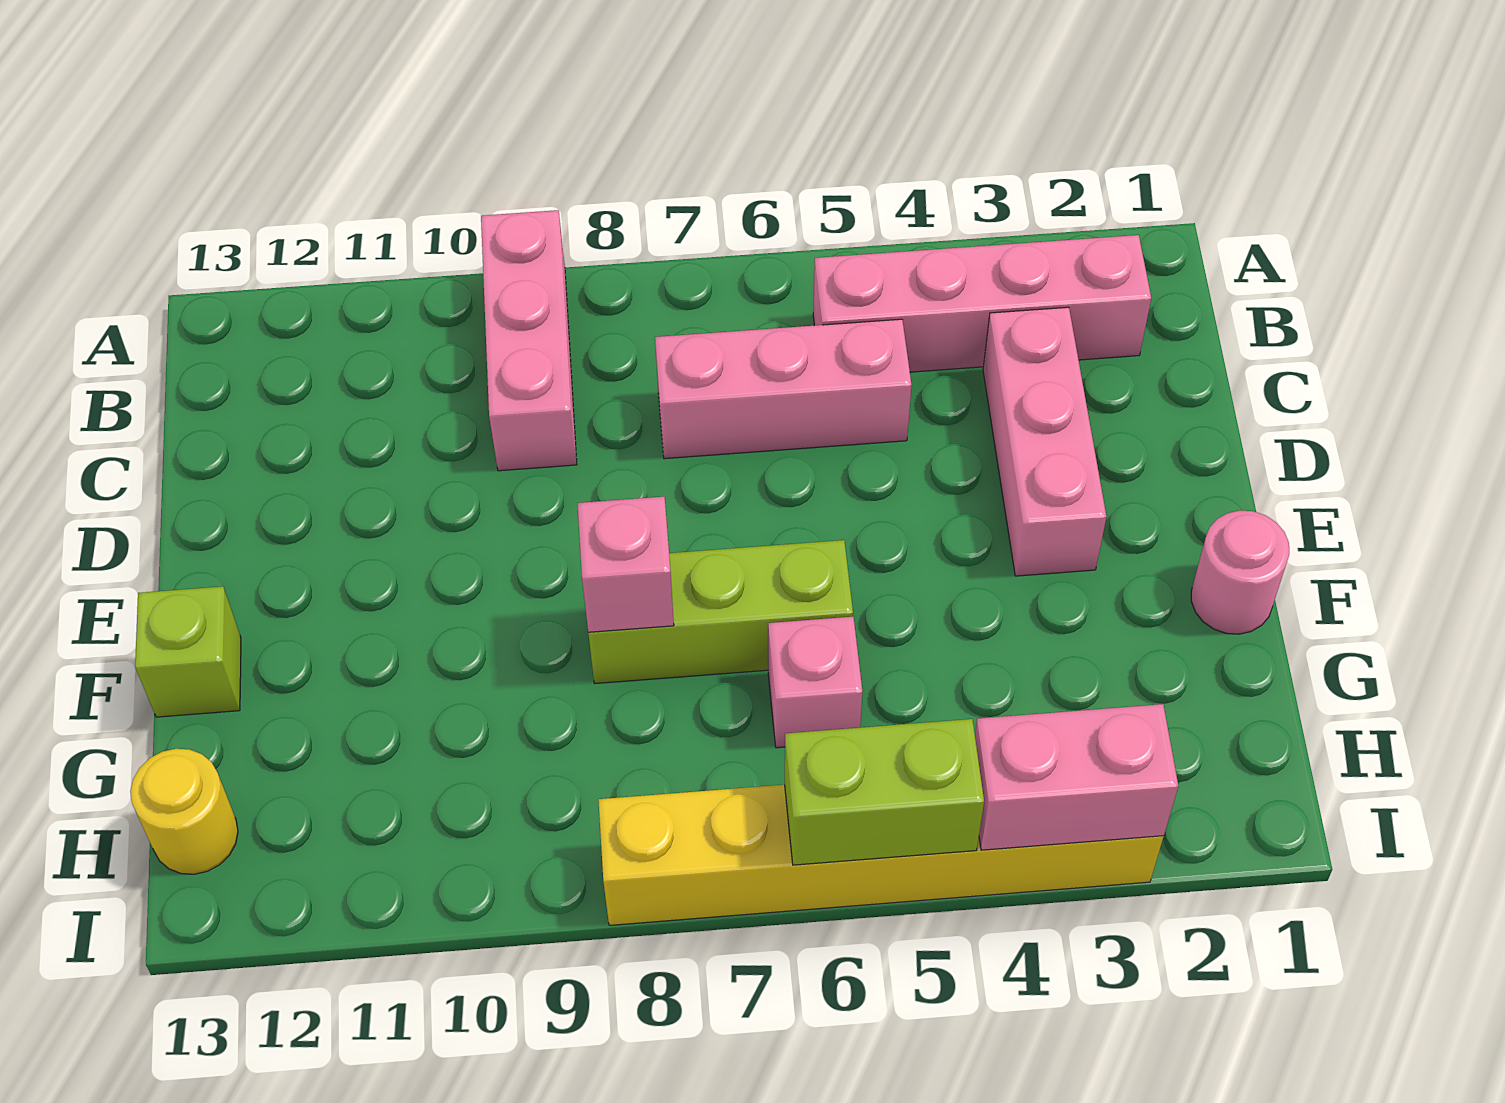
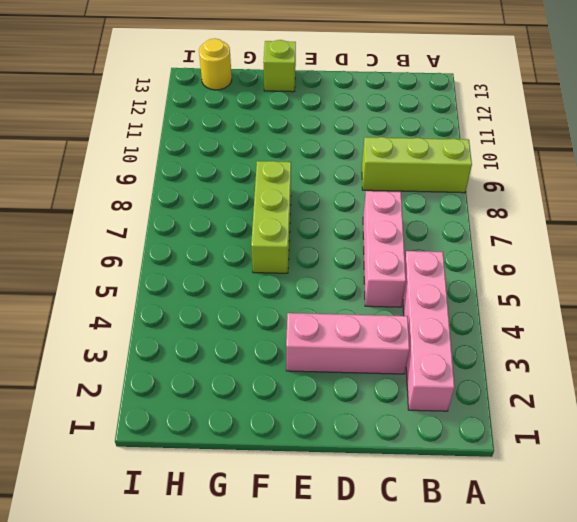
lime brick A9:C9 level 1 -> pink brick A9:C9 level 1
none -> pink round brick F1 level 1
none -> pink brick G6 level 1
none -> yellow brick I3:I8 level 1

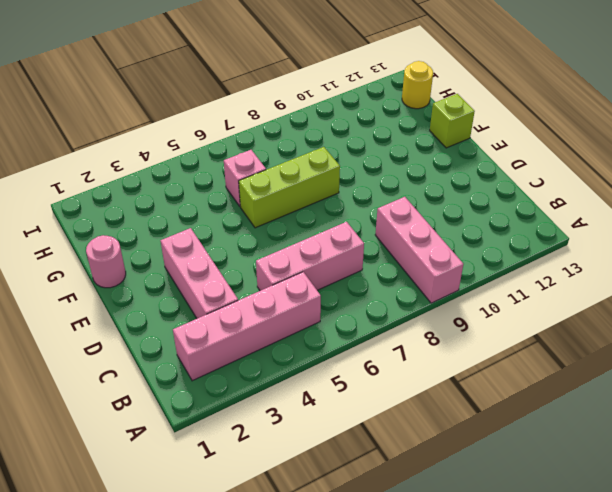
none -> yellow brick I3:I8 level 1
none -> pink brick F8 level 2
none -> pink brick I3:I4 level 2

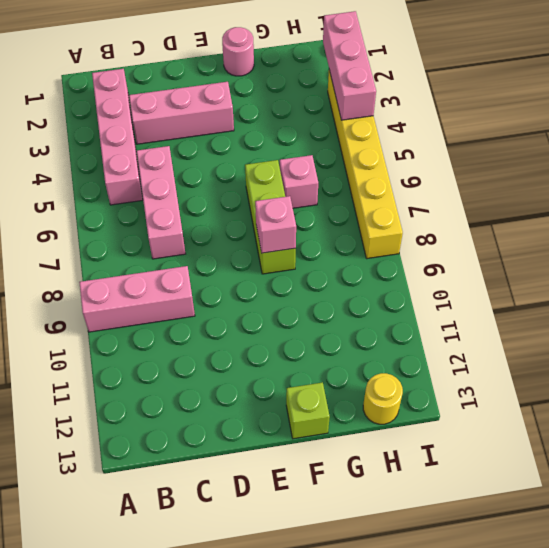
pink brick I2:I4 level 2 -> pink brick I3:I4 level 2
none -> lime brick I5:I6 level 2

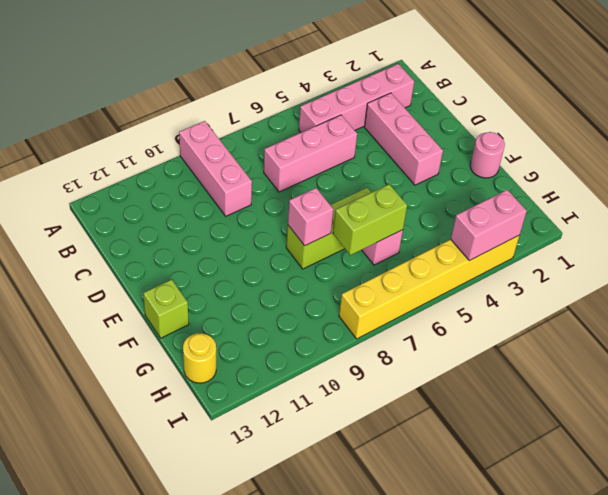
lime brick G6:G7 level 2 -> lime brick I5:I6 level 2

